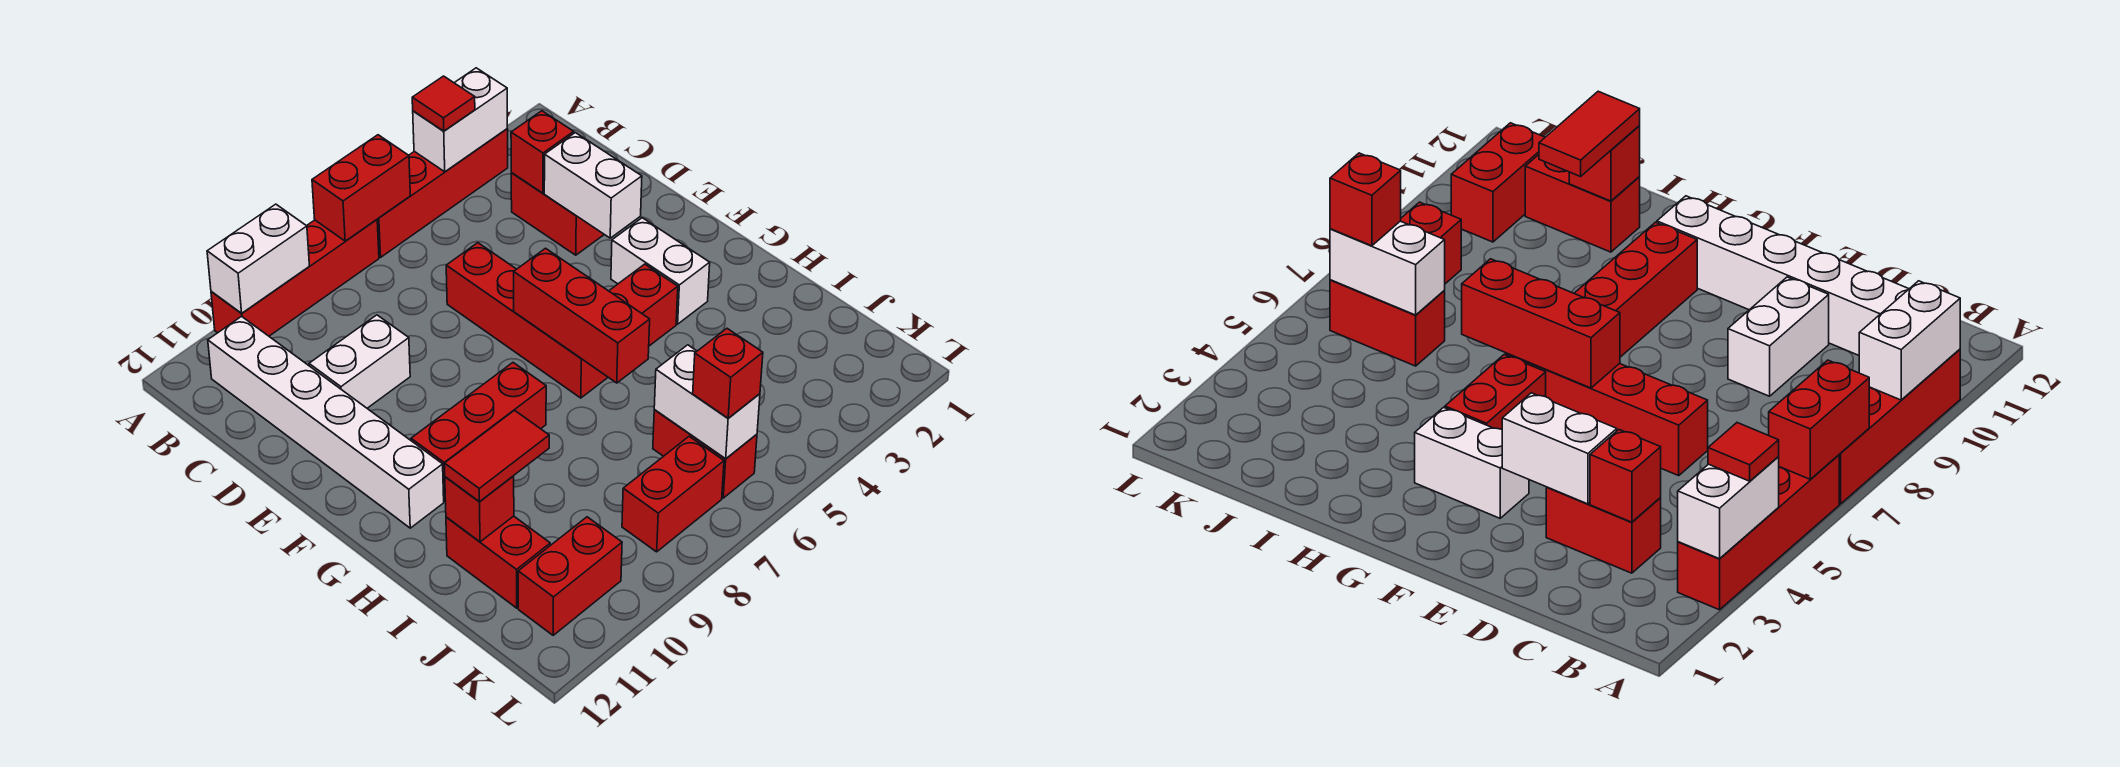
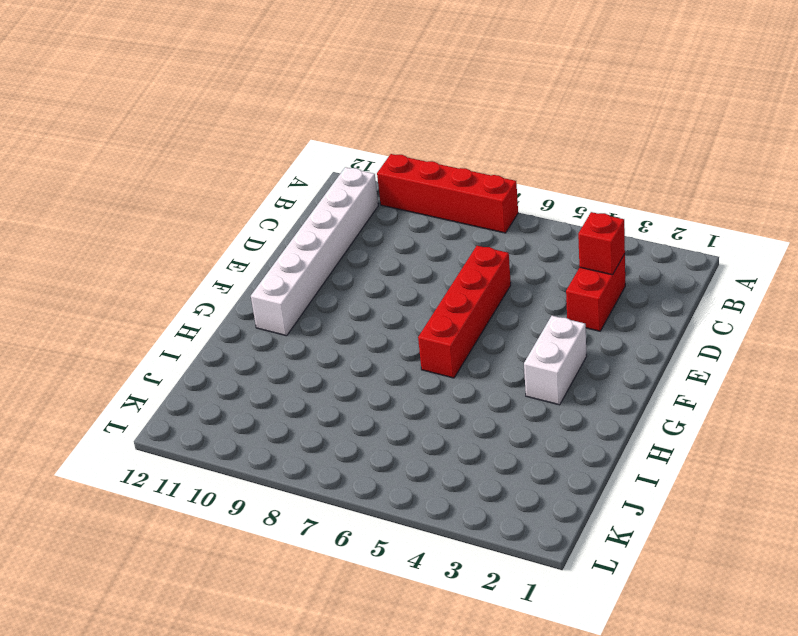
none -> red brick A3:A6 level 1
none -> white brick D9:D10 level 1
none -> red brick G4:G5 level 1

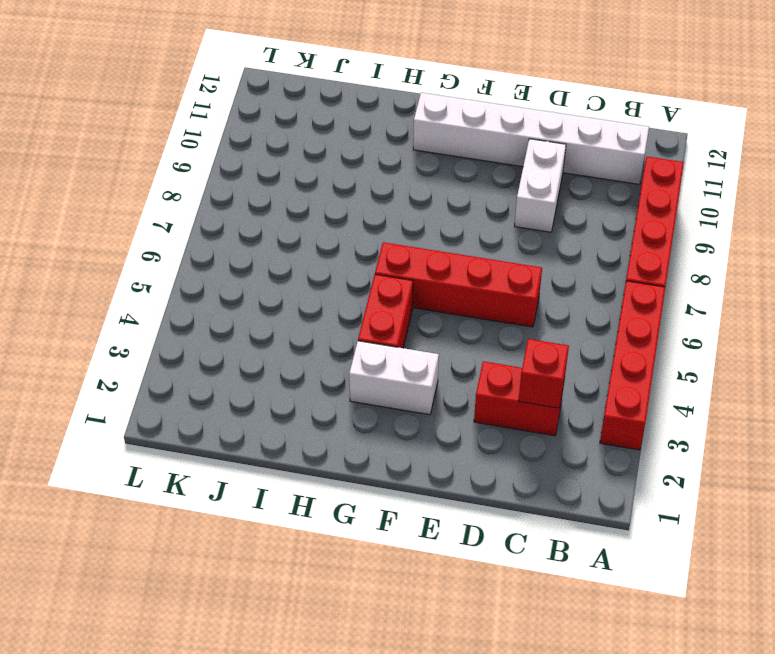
none -> red brick G8:G10 level 1
none -> red brick I11:J11 level 1
none -> red brick J6:K6 level 1

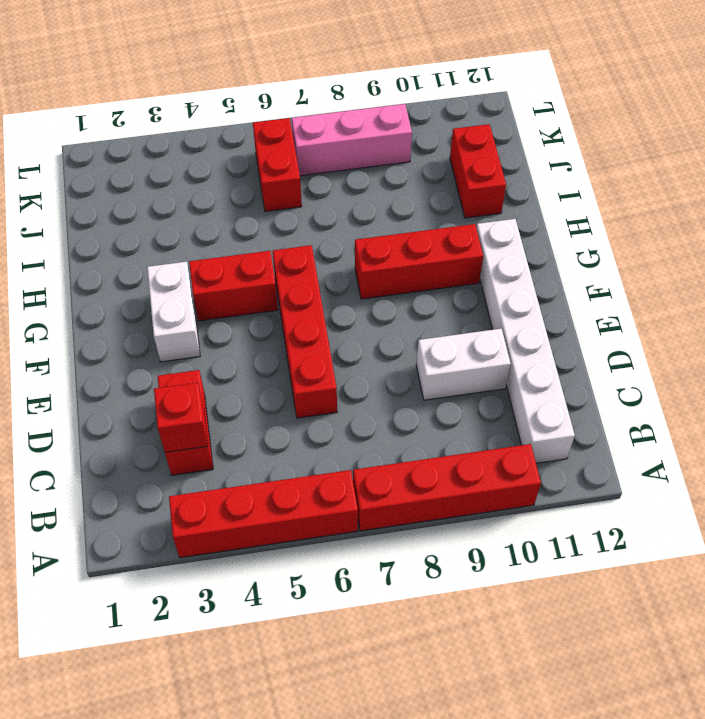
pink brick K7:K9 level 1 -> red brick K7:K8 level 1
none -> red brick K10:K11 level 1
none -> white brick A3:A4 level 2
none -> red brick A6:A7 level 2

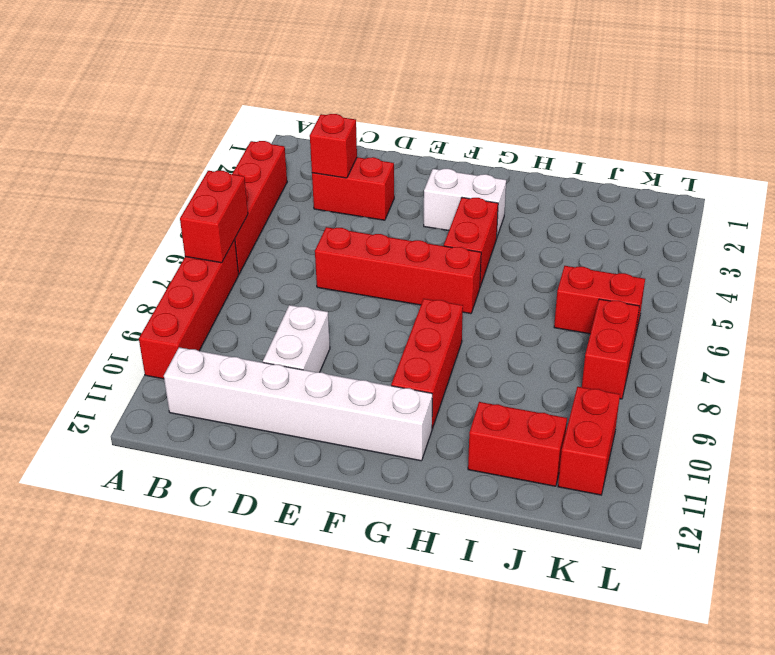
none -> white brick A3:A4 level 2
none -> white brick A9:A10 level 2
none -> white brick D3:E3 level 2

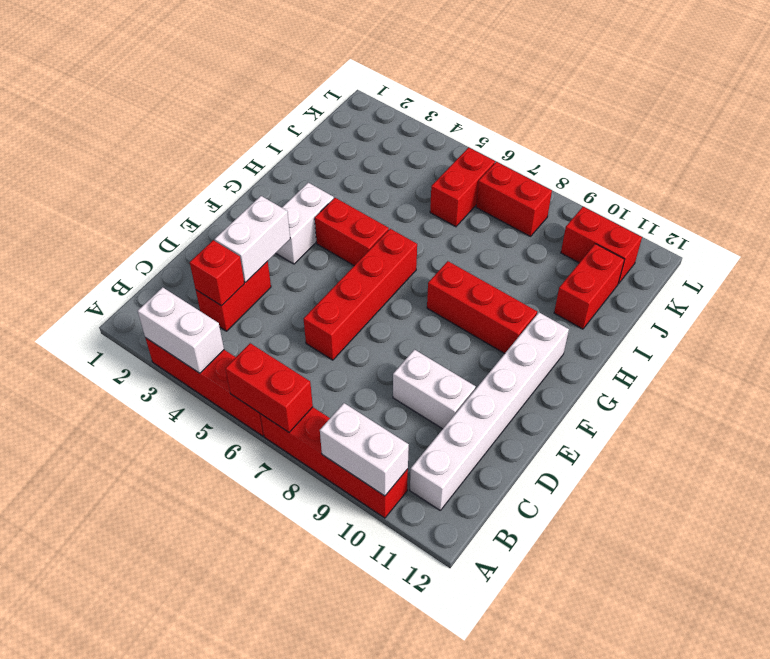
none -> red brick F6:H6 level 2
none -> red brick I11 level 2
none -> white brick J6:K6 level 2

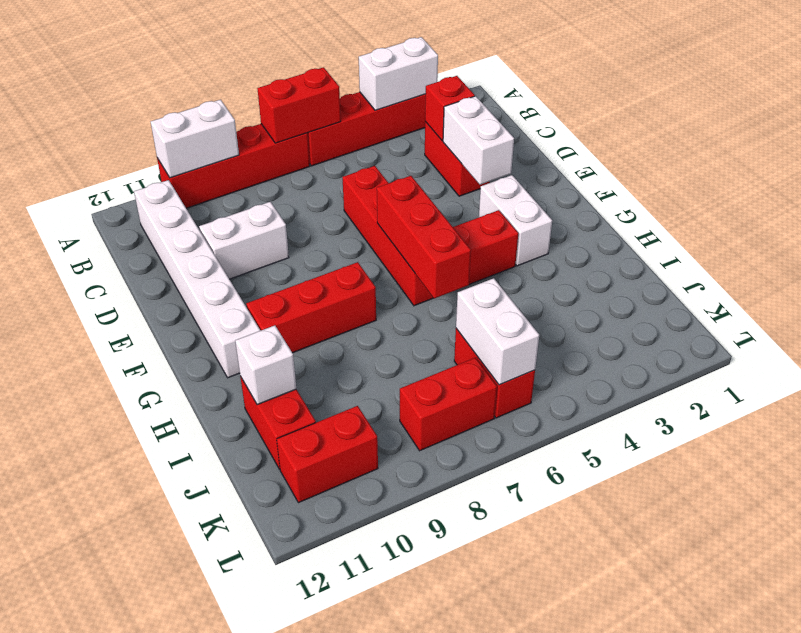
white brick I11 level 2 -> red brick I11 level 2
none -> red tile A4 level 3
none -> red tile I10:I11 level 3
none -> red brick K6 level 3

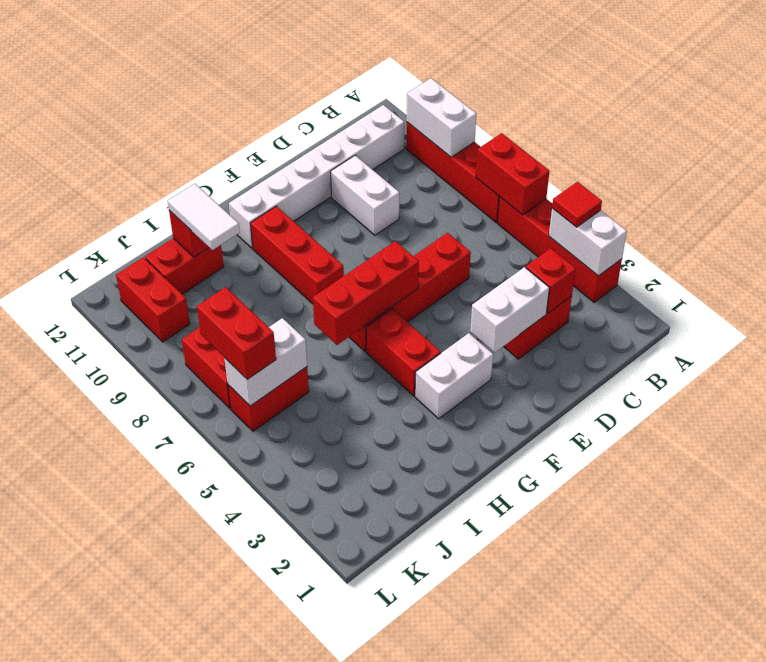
white tile I10:I11 level 3 -> red tile I10:I11 level 3
red brick K6:K7 level 3 -> red brick K6 level 3

